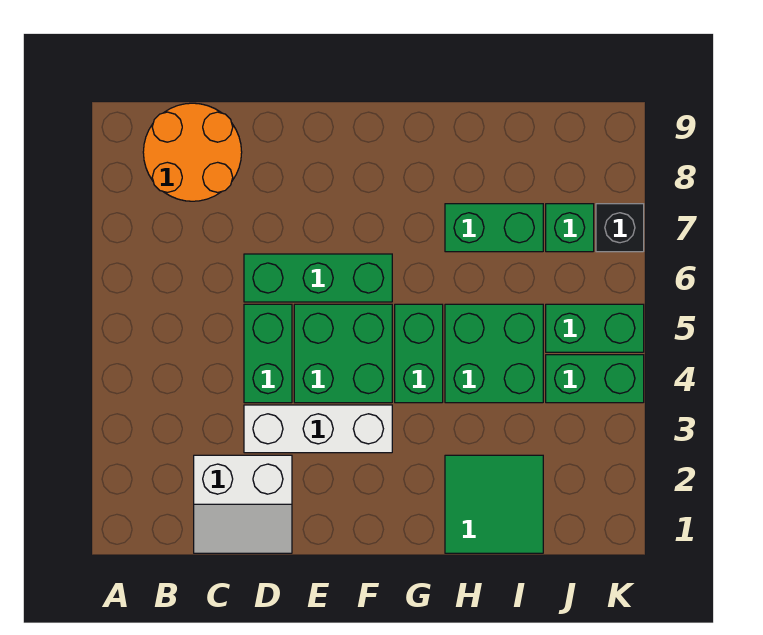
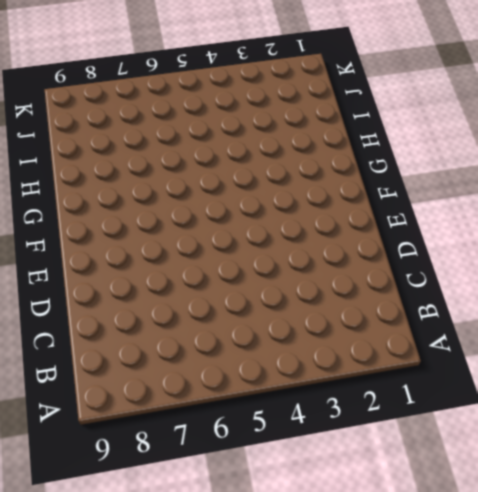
none -> orange round brick B8:C9 level 1
none -> white slope C1:D2 level 1 top 2
none -> white brick D3:F3 level 1

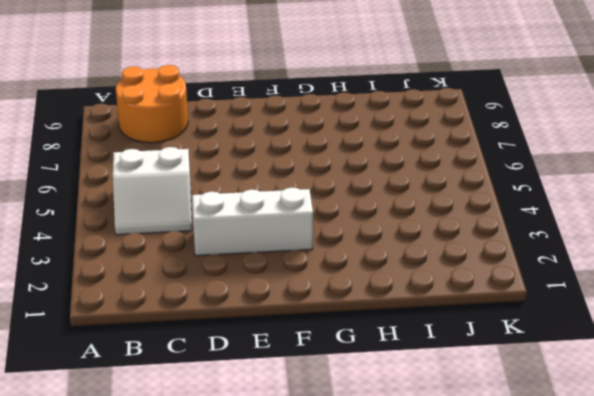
white slope B4:C5 level 1 top 5 -> white slope C1:D2 level 1 top 2
none -> green brick D4:D5 level 1
none -> green brick D6:F6 level 1
none -> green brick E4:F5 level 1

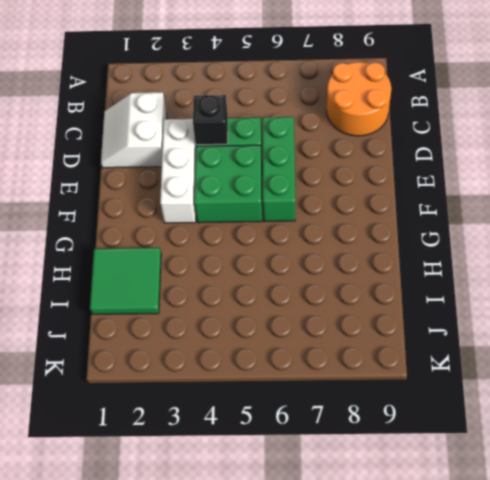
black brick D4 level 2 -> black brick K7 level 1
none -> green brick G4:G5 level 1
none -> green brick H4:I5 level 1
none -> green brick H7:I7 level 1

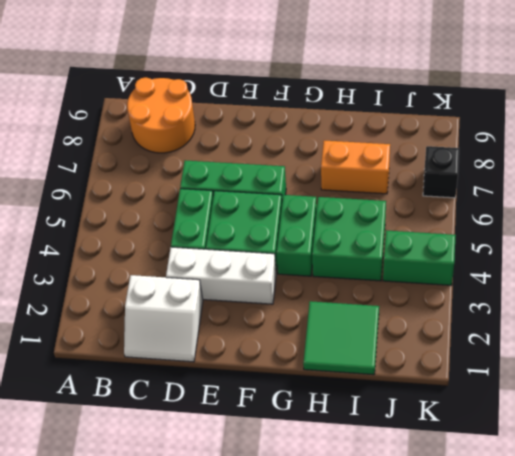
orange brick H7:I7 level 1 -> green brick H7:I7 level 1
none -> green brick J5:K5 level 1
none -> green brick J7 level 1

